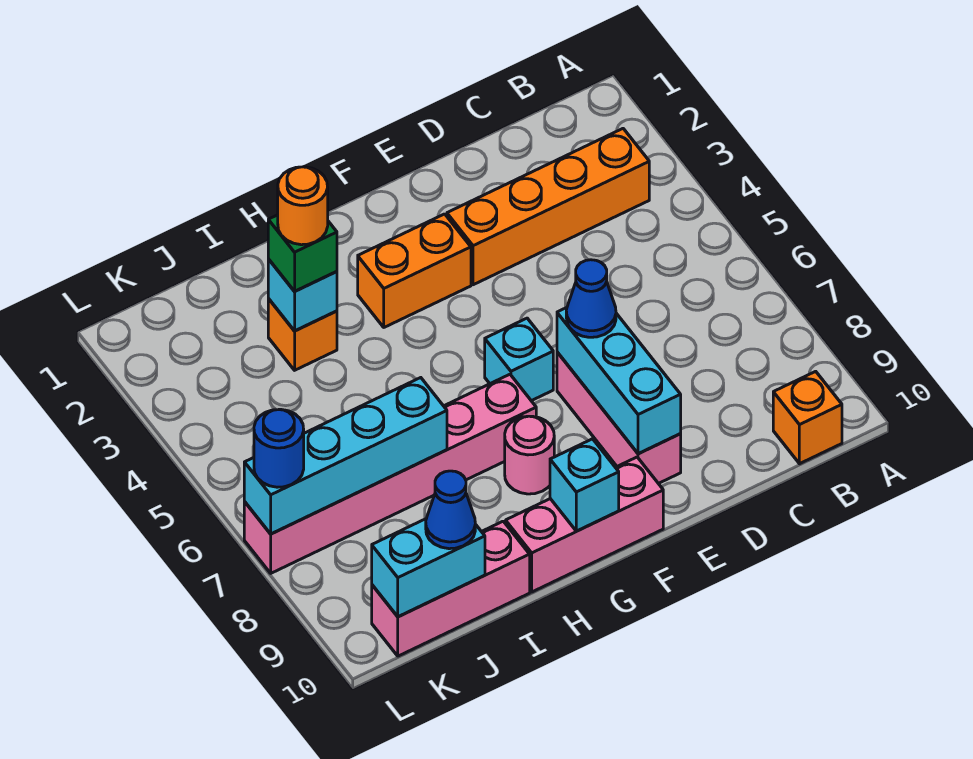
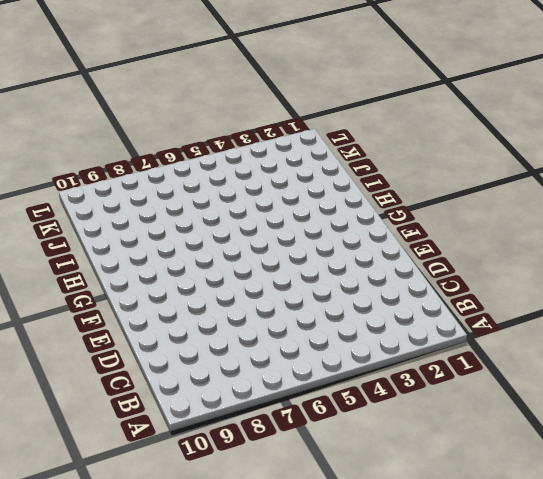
none -> orange brick B3:E3 level 1
none -> orange brick B10 level 1
none -> pink brick E7:E9 level 1

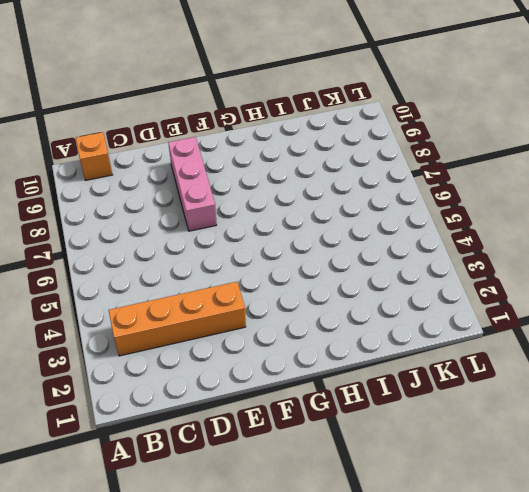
none -> orange brick F3:G3 level 1
none -> cyan brick F6 level 1
none -> pink brick F10:H10 level 1

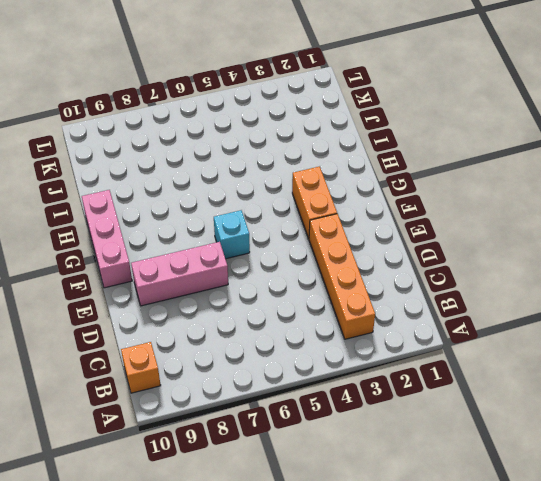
none -> pink brick G7:L7 level 1
none -> pink round brick G8 level 1
none -> orange brick I3 level 1

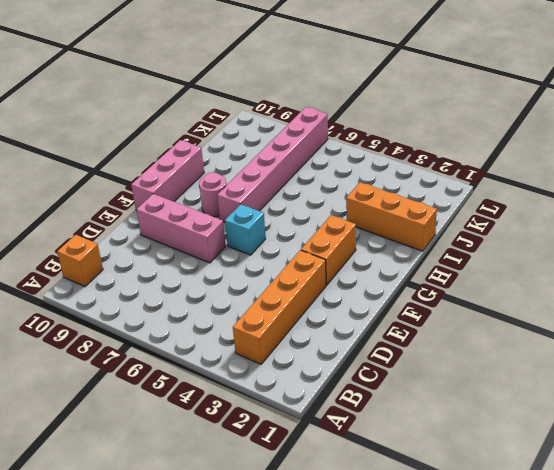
orange brick I1:I3 level 1 -> orange brick I3 level 1
none -> pink brick I10:K10 level 1
none -> cyan brick E7:E9 level 2
none -> cyan brick G10 level 2

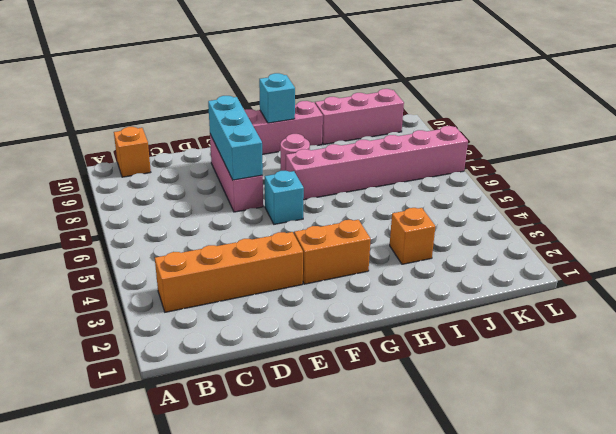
none -> cyan brick I3 level 2
none -> cyan brick I7:L7 level 2
none -> cyan brick J10:K10 level 2

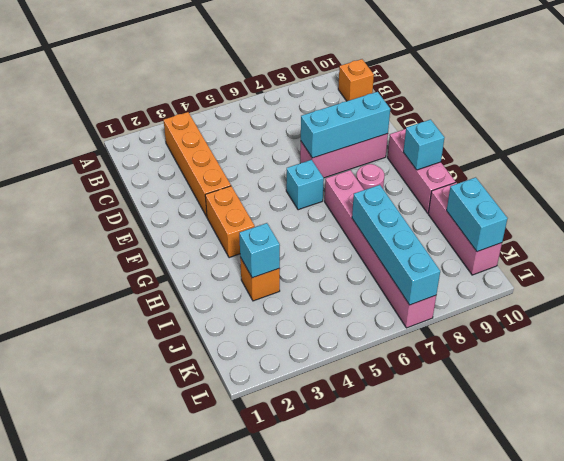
none -> blue cone E7 level 3
none -> green brick I3 level 3
none -> blue cone J10 level 3

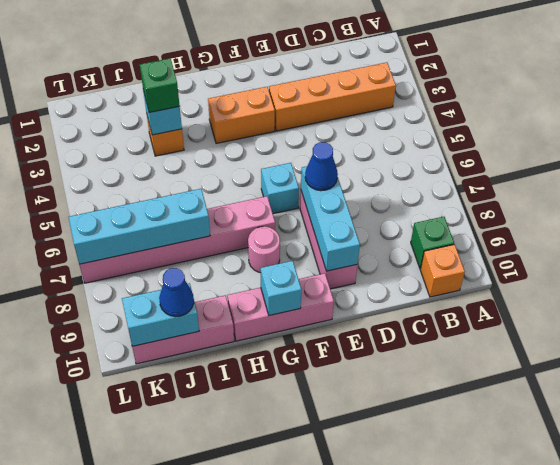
green brick B9 level 1 -> none
none -> blue round brick L7 level 3
none -> orange round brick I3 level 4

